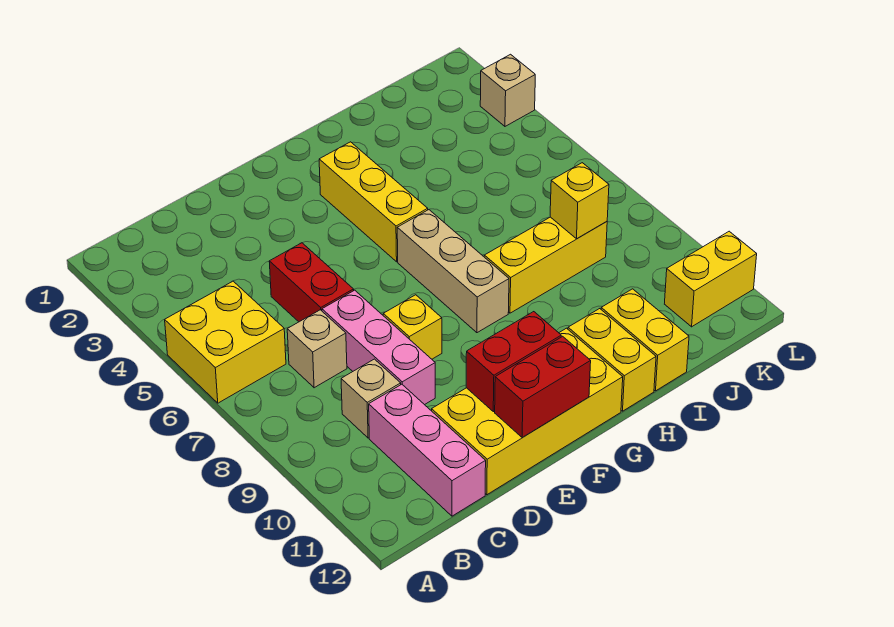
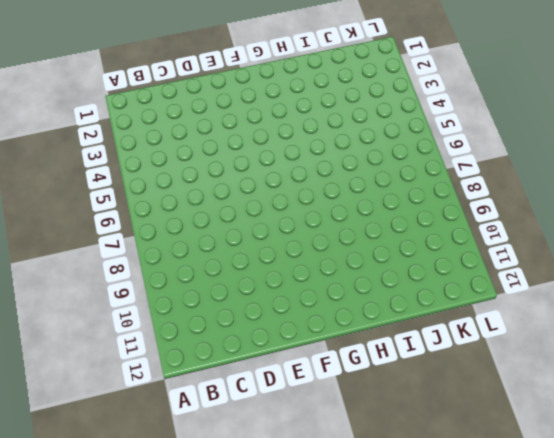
none -> yellow brick A5:B6 level 1
none -> tan brick C7 level 1
none -> tan brick C9 level 1

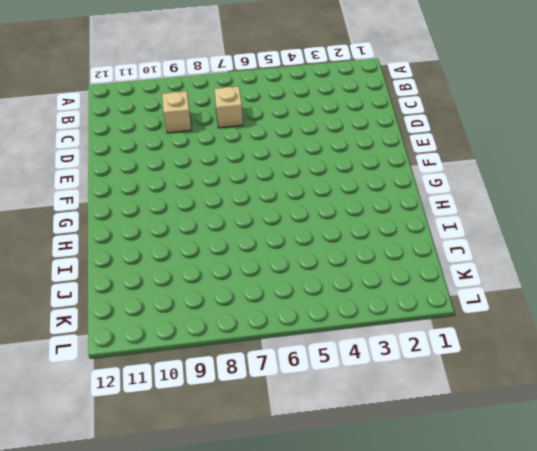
none -> yellow brick A5:B6 level 1
none -> pink brick C10:C12 level 1
none -> red brick D5:D6 level 1

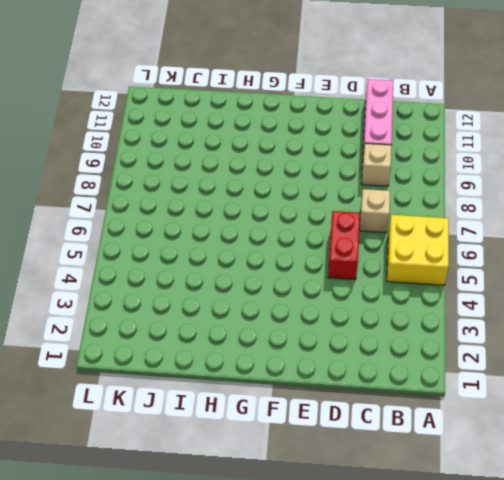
none -> pink brick D7:D9 level 1
none -> yellow brick D11:G12 level 1
none -> yellow brick E8 level 1

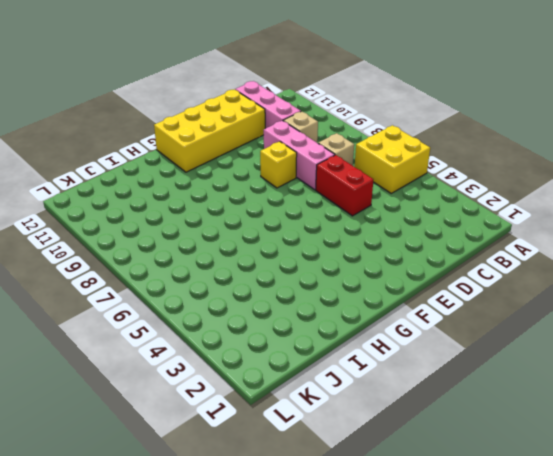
none -> yellow brick G3:G5 level 1
none -> tan brick G6:G8 level 1
none -> yellow brick H8:J8 level 1

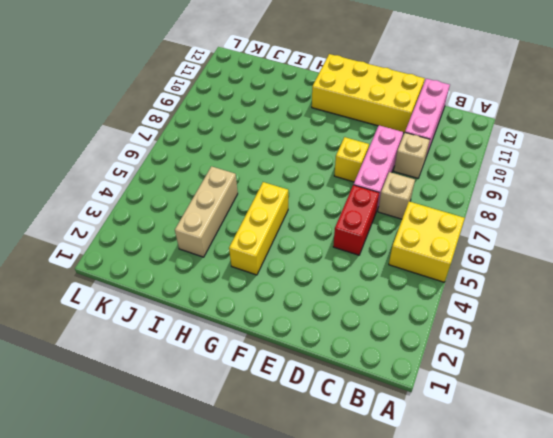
tan brick I3:I5 level 1 -> tan brick G6:G8 level 1
none -> yellow brick H8:J8 level 1
none -> yellow brick H11:H12 level 1
none -> yellow brick I11:I12 level 1

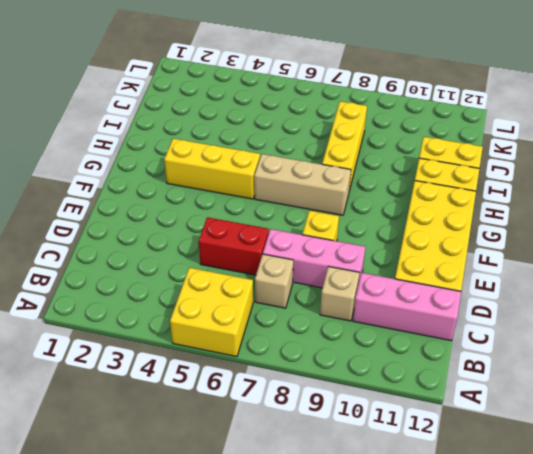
none -> yellow brick K11:L11 level 1
none -> tan brick L3 level 1
none -> red brick E11:F11 level 2

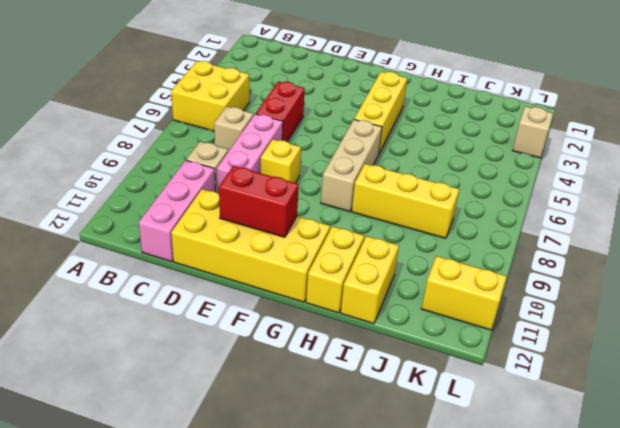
none -> red brick E12:F12 level 2
none -> yellow brick J8 level 2

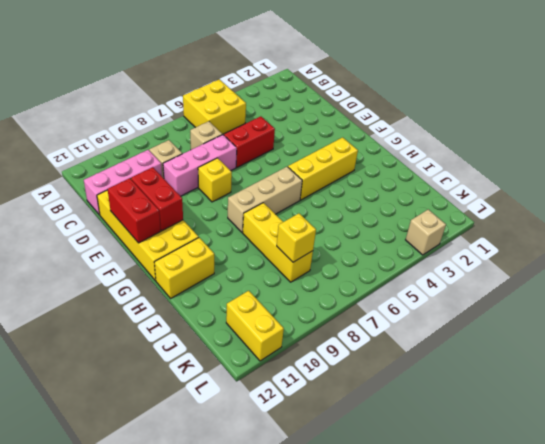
none -> yellow brick I11:I12 level 1

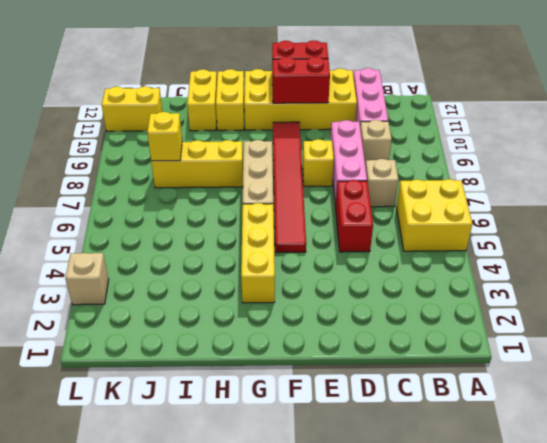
red tile F5:F10 level 1 -> none

